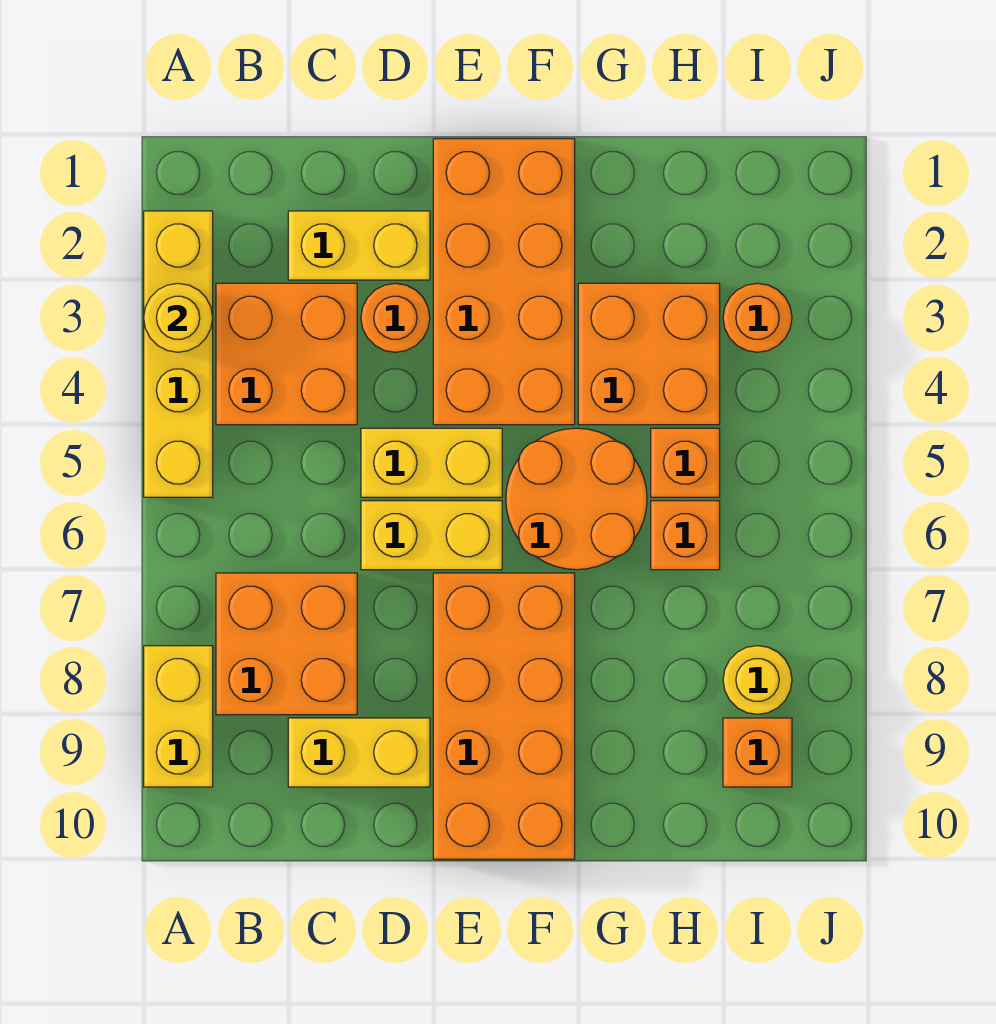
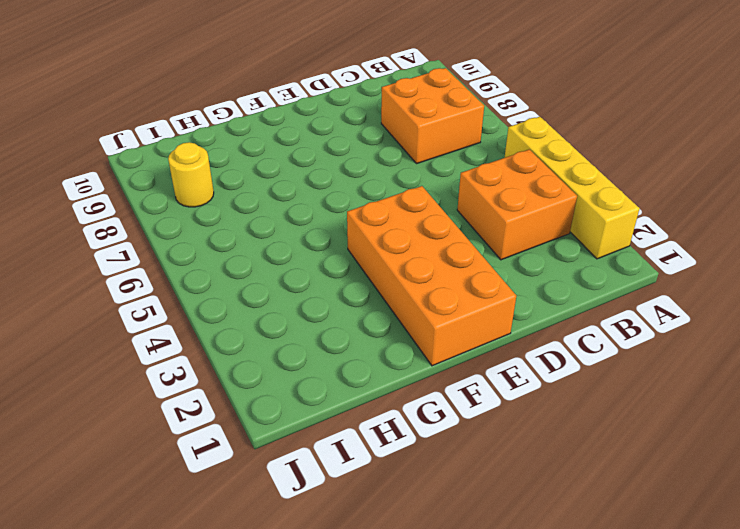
none -> yellow brick A8:A9 level 1
none -> yellow brick C2:D2 level 1
none -> yellow brick C9:D9 level 1

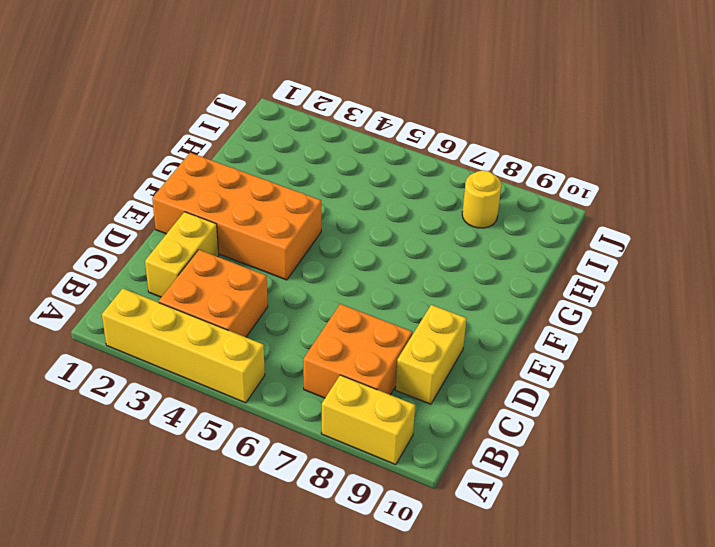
none -> orange round brick D3 level 1
none -> yellow brick D5:E5 level 1
none -> yellow brick D6:E6 level 1

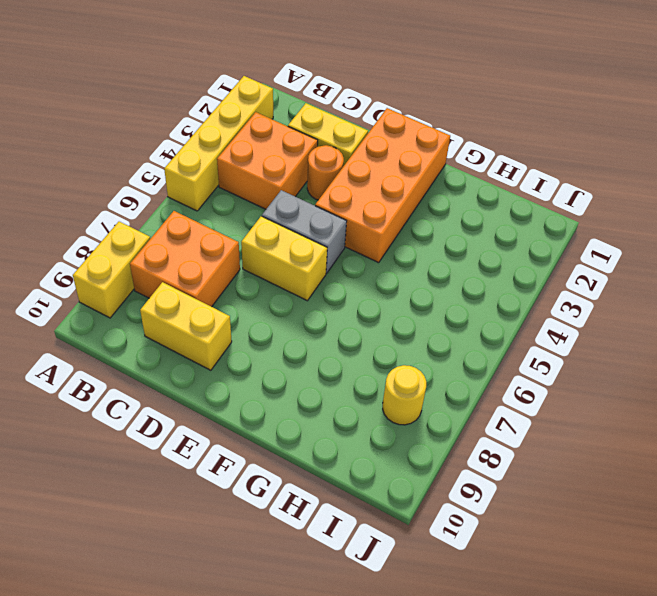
grey brick D5:E5 level 1 -> yellow brick D5:E5 level 1
none -> orange brick E7:F10 level 1
none -> orange round brick F5:G6 level 1
none -> orange brick G3:H4 level 1

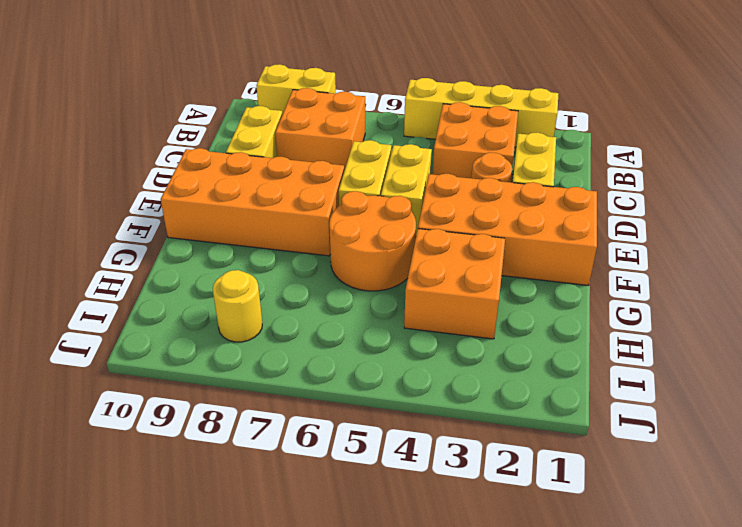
none -> orange brick H5 level 1
none -> orange brick H6 level 1
none -> orange round brick I3 level 1

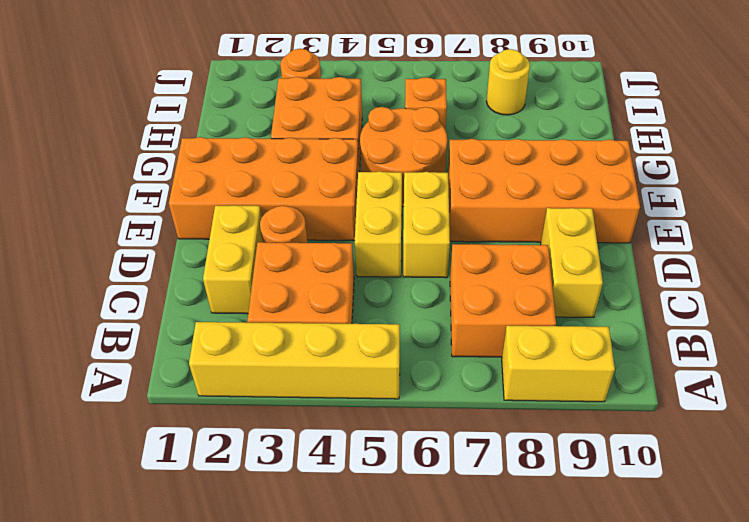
none -> orange brick H5 level 1
none -> orange brick I9 level 1
none -> yellow round brick A3 level 2

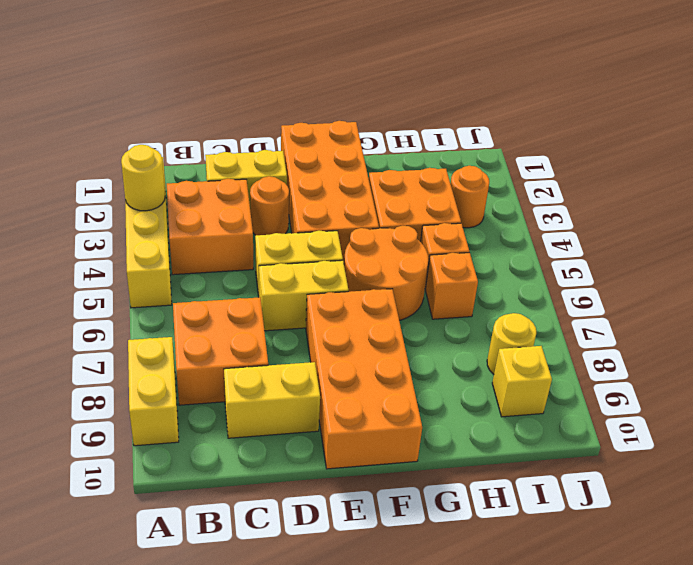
yellow brick I9 level 1 -> orange brick I9 level 1

